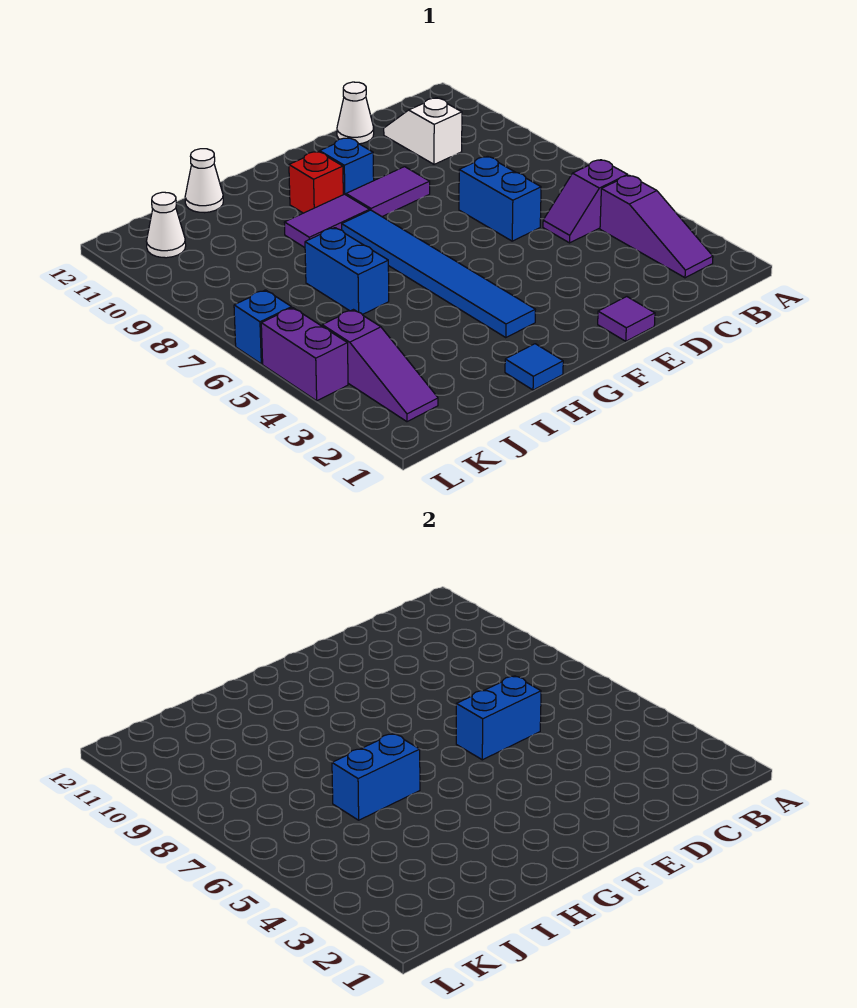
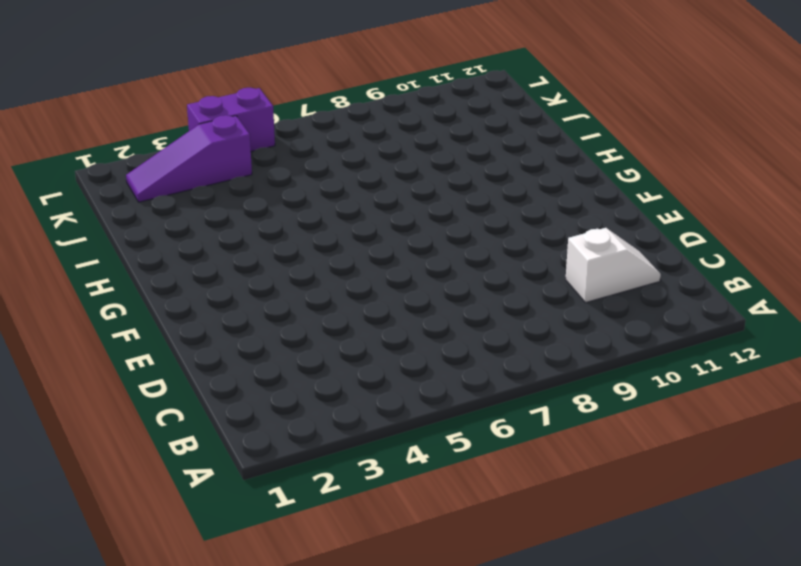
none -> purple slope B2:B4 level 1 top 4
none -> purple slope B5:C5 level 1 top B
none -> blue brick D6:D7 level 1

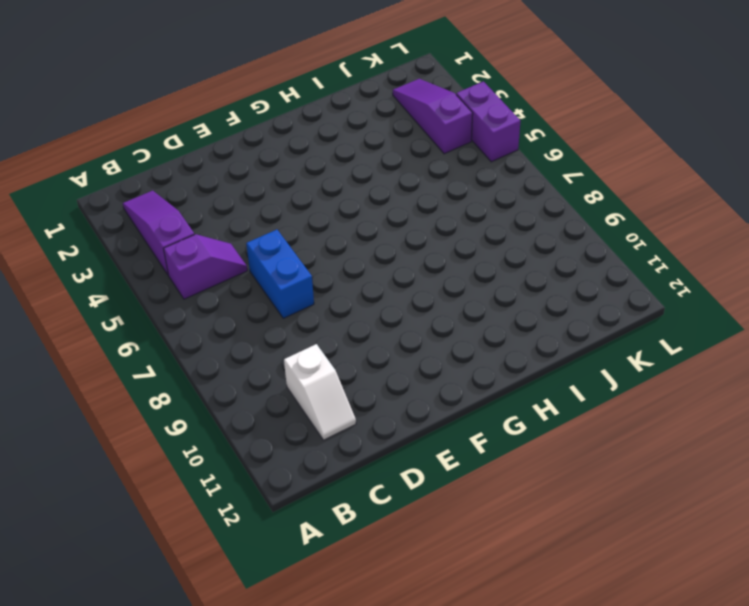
none -> white cone D12 level 1
none -> purple tile E1 level 1
none -> purple tile E9:F9 level 1

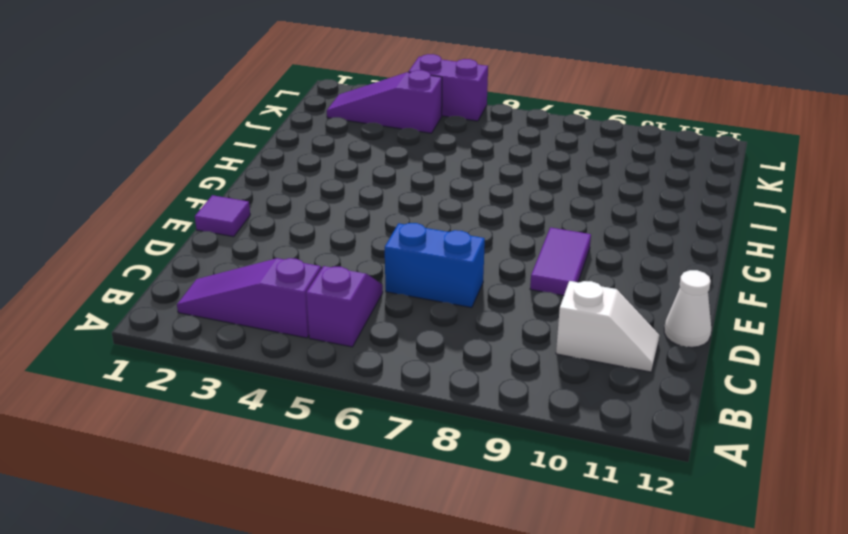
none -> blue brick F10 level 1
none -> blue tile G3:G8 level 1
none -> purple tile G9:H9 level 1

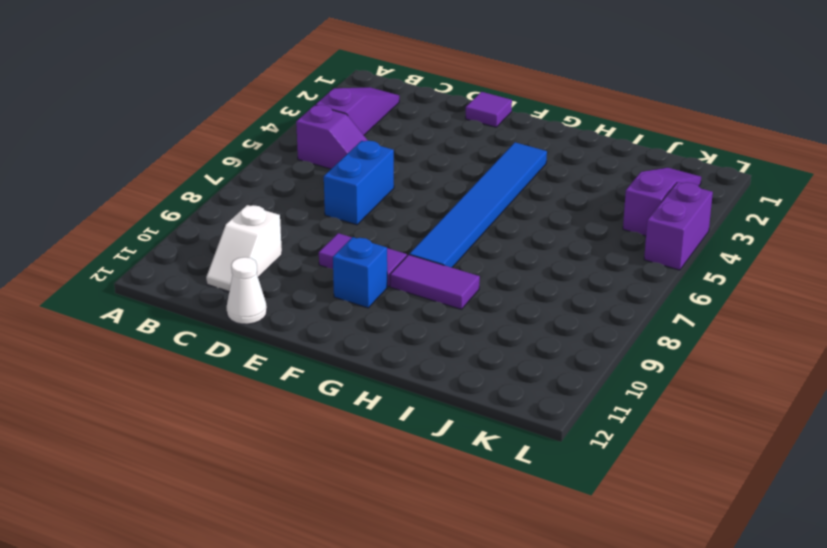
none -> red brick G10 level 1
none -> blue tile H1 level 1
none -> blue brick I6:I7 level 1

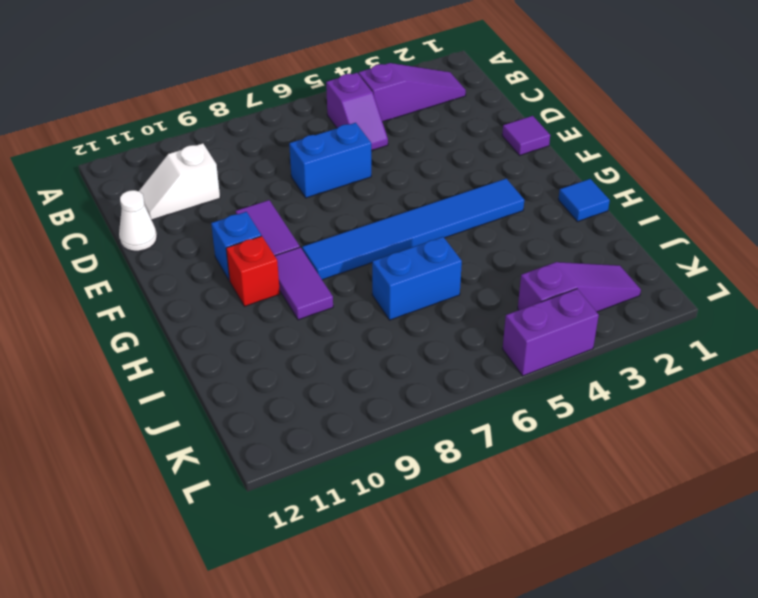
none -> white cone I12 level 1
none -> white cone K11 level 1
none -> blue brick L6 level 1

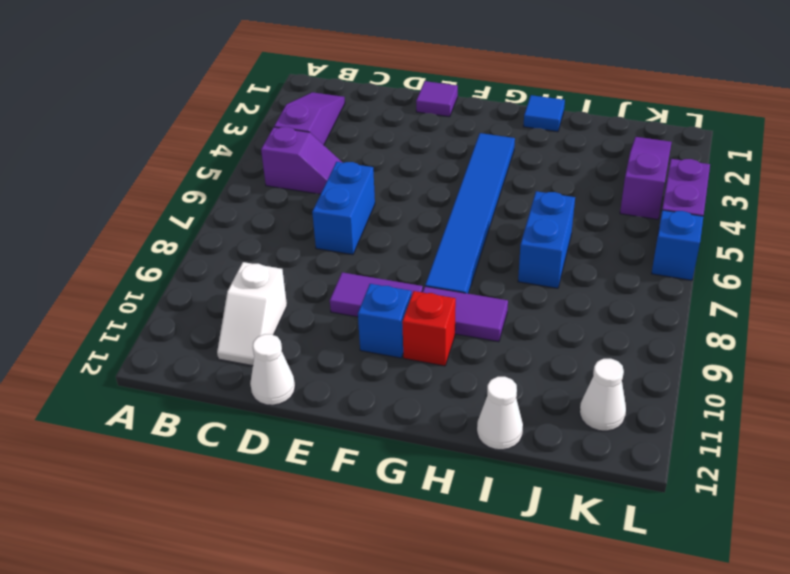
none -> blue brick D6:E6 level 2
none -> blue brick H6:I6 level 2

